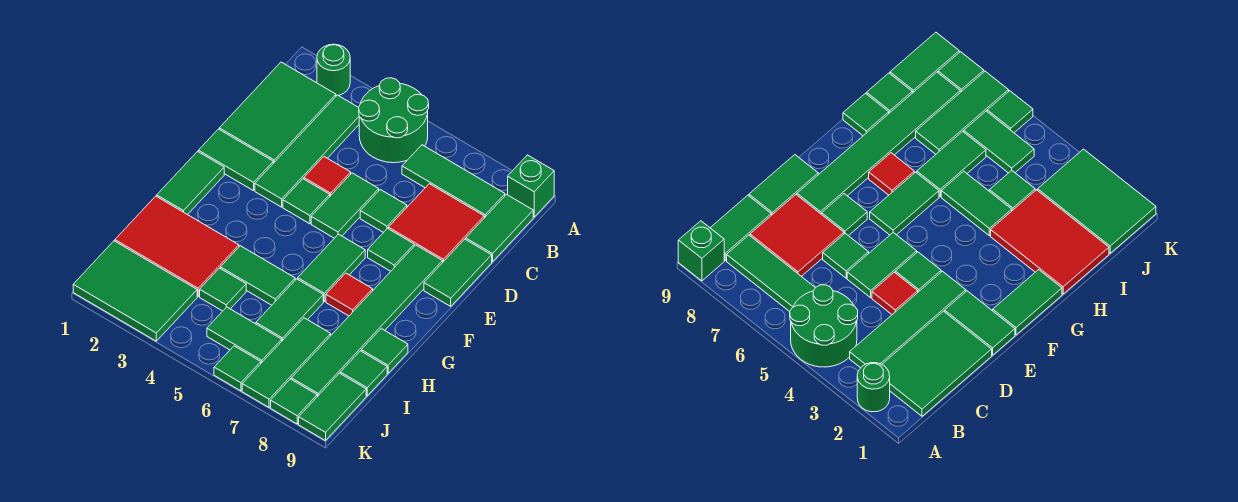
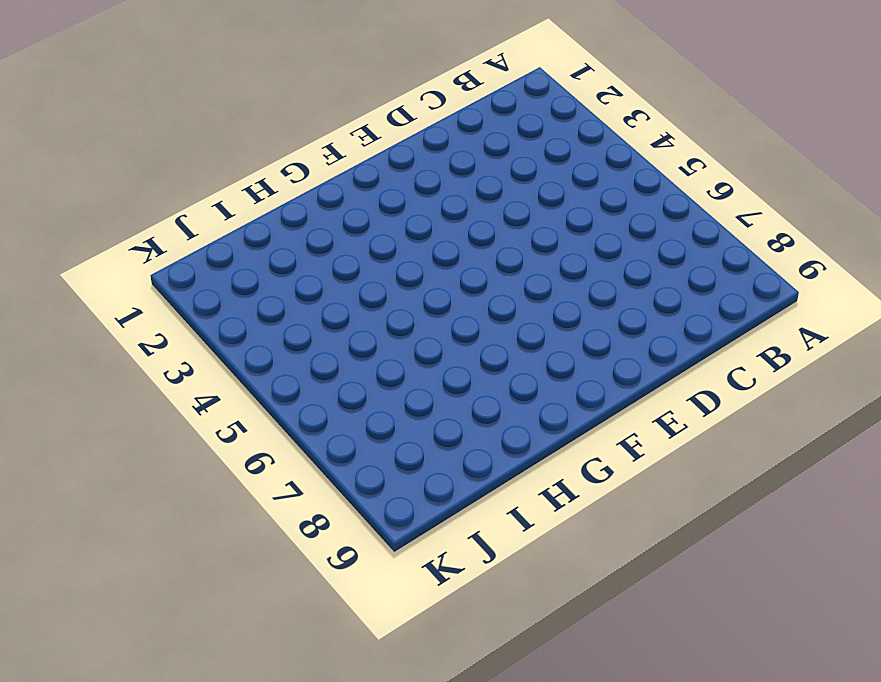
none -> green round brick A2 level 1
none -> green round brick A4:B5 level 1
none -> green brick A9 level 1
none -> green tile B1:D2 level 1

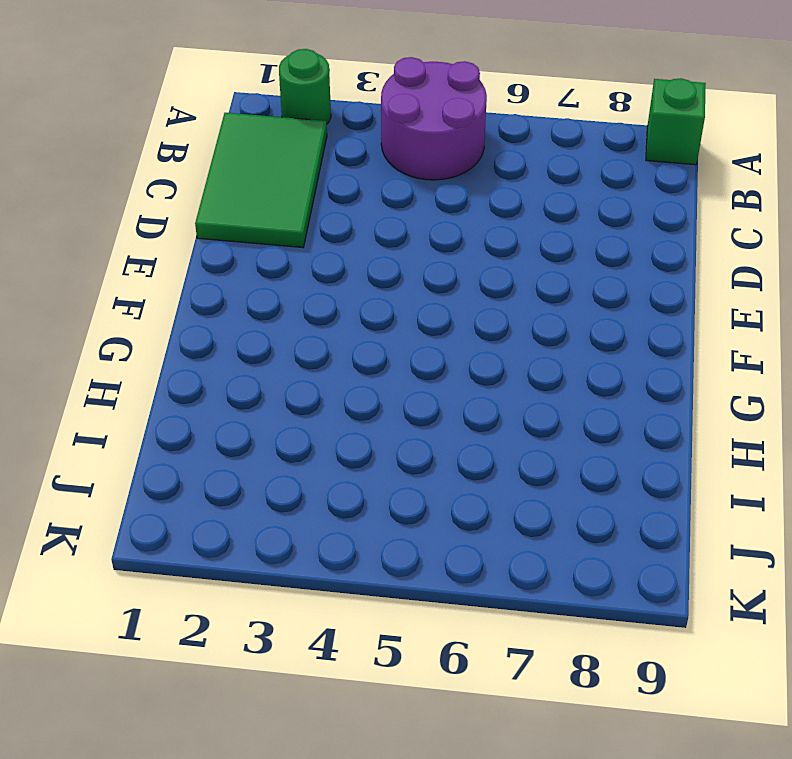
purple round brick A4:B5 level 1 -> green round brick A4:B5 level 1
none -> green tile B3:E3 level 1
none -> green tile B6:B8 level 1
none -> green tile B9:C9 level 1
none -> red tile C7:D8 level 1

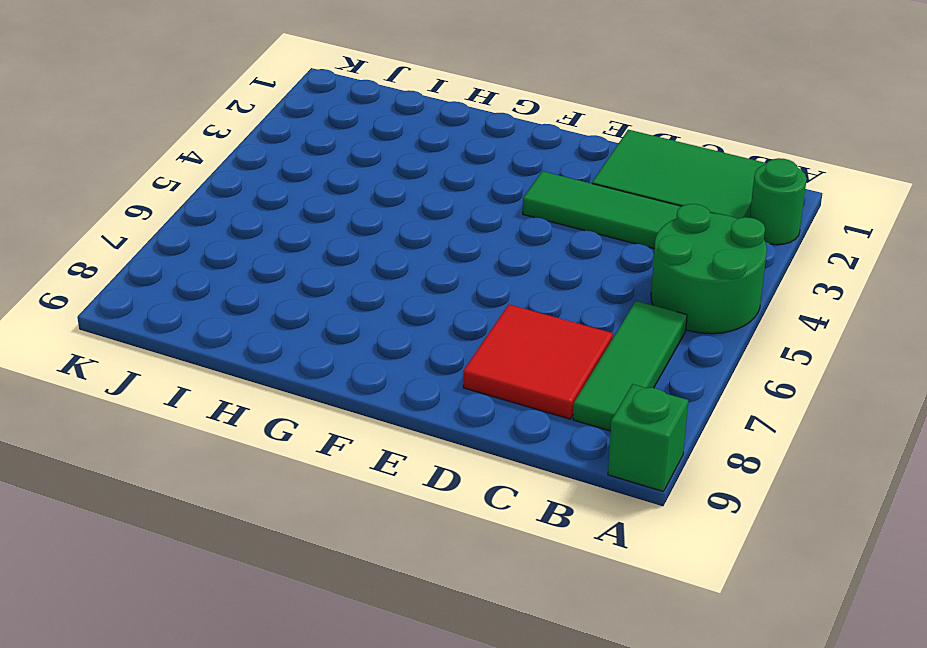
none -> green tile B9:C9 level 1
none -> red tile D4 level 1
none -> green tile D5:E5 level 1
none -> green tile D6 level 1

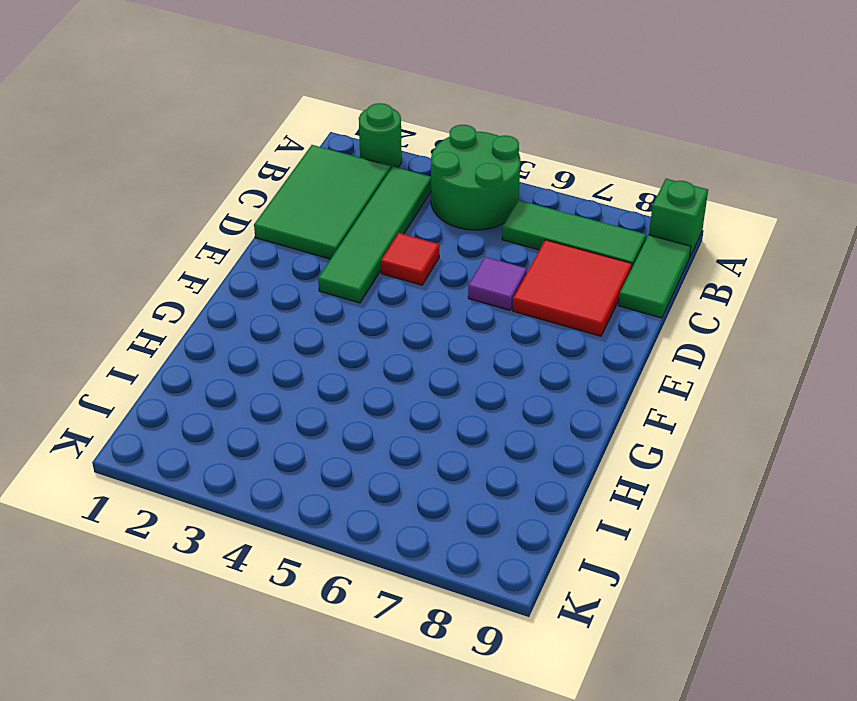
purple tile D6 level 1 -> green tile D6 level 1
none -> green tile D5:E5 level 1
none -> green tile D9:E9 level 1
none -> green tile E1:E2 level 1
none -> green tile E4 level 1

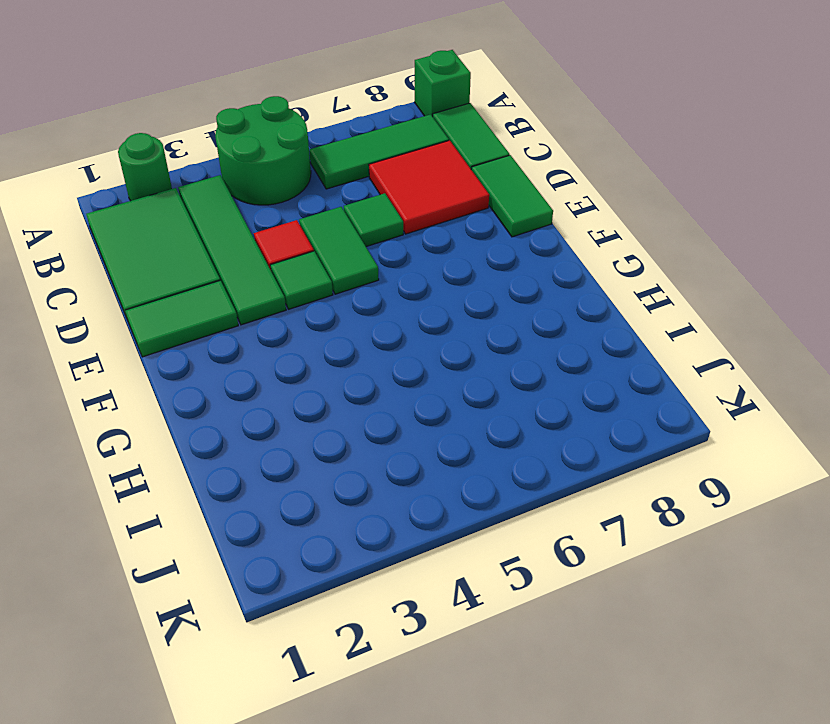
none -> green tile E7 level 1
none -> green tile E8:J8 level 1
none -> green tile F1:G1 level 1
none -> green tile F6:G6 level 1

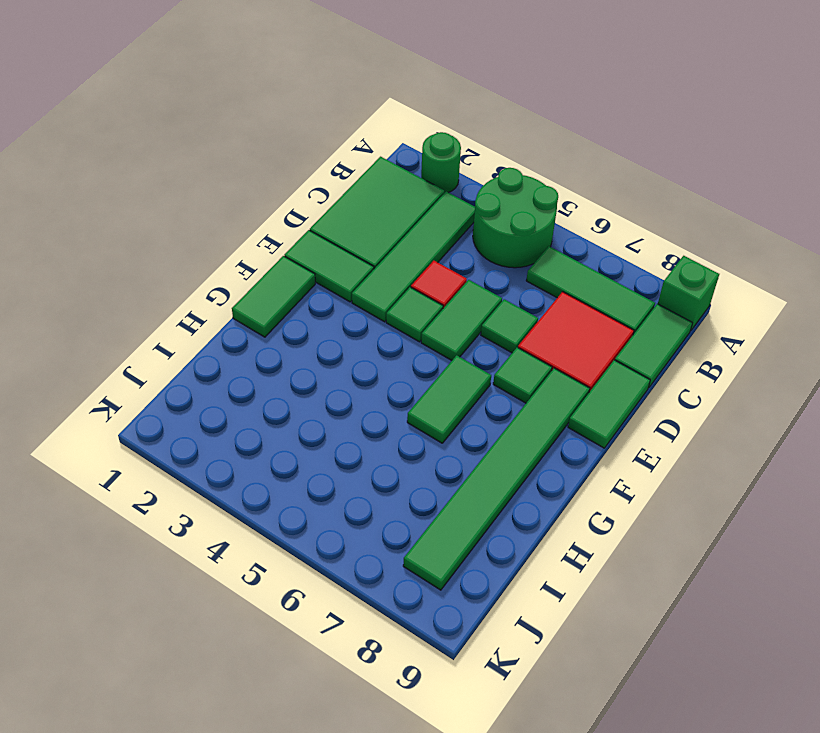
none -> red tile G7 level 1
none -> red tile H1:I3 level 1
none -> green tile H4:H5 level 1
none -> green tile H6:I6 level 1

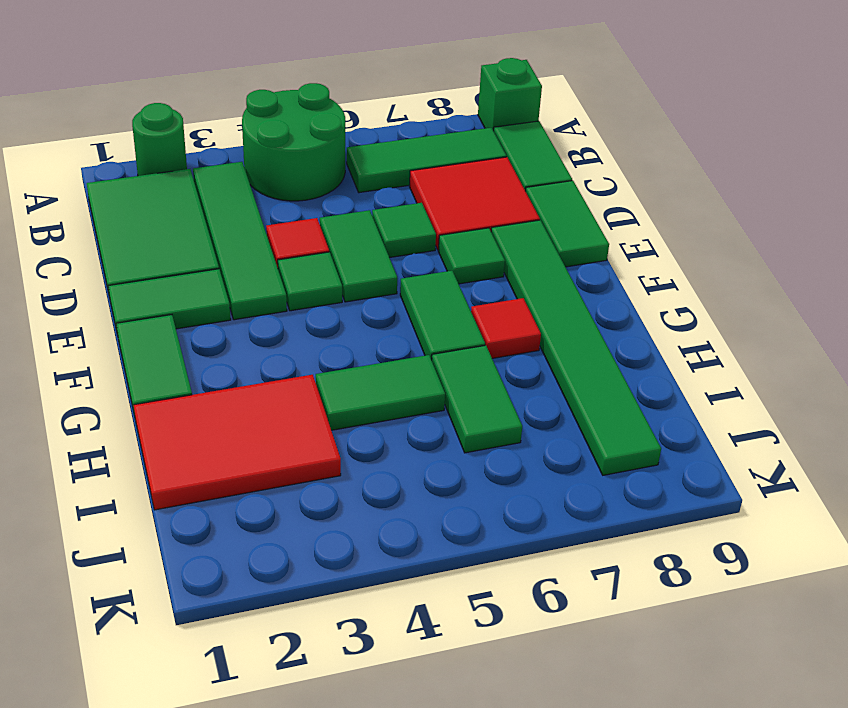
none -> green tile H9 level 1
none -> green tile I4 level 1
none -> green tile I7:K7 level 1
none -> green tile I9 level 1

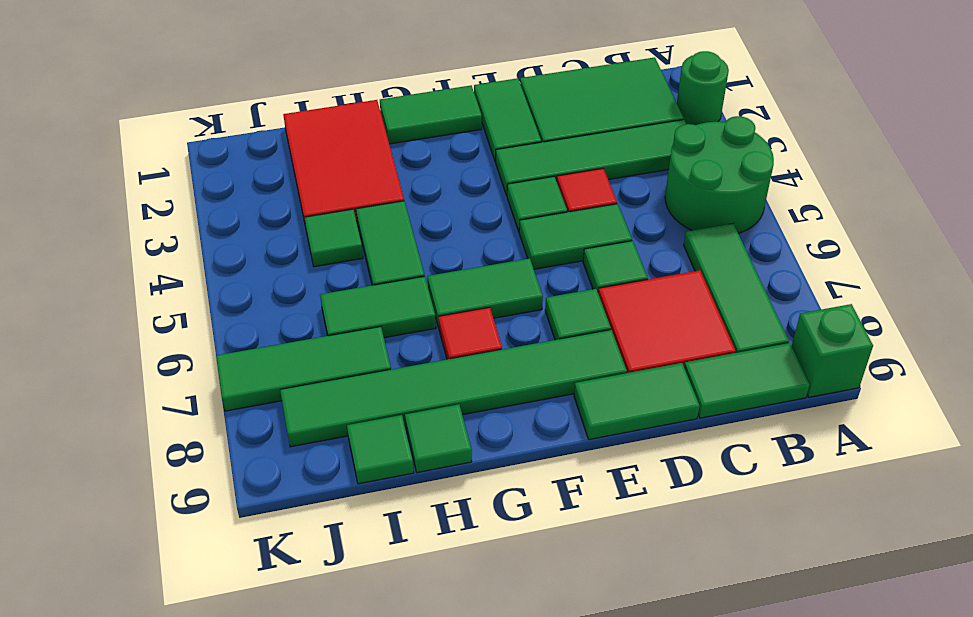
none -> green tile J1:K3 level 1
none -> green tile J5:J6 level 1
none -> green tile J9:K9 level 1
none -> green tile K6 level 1

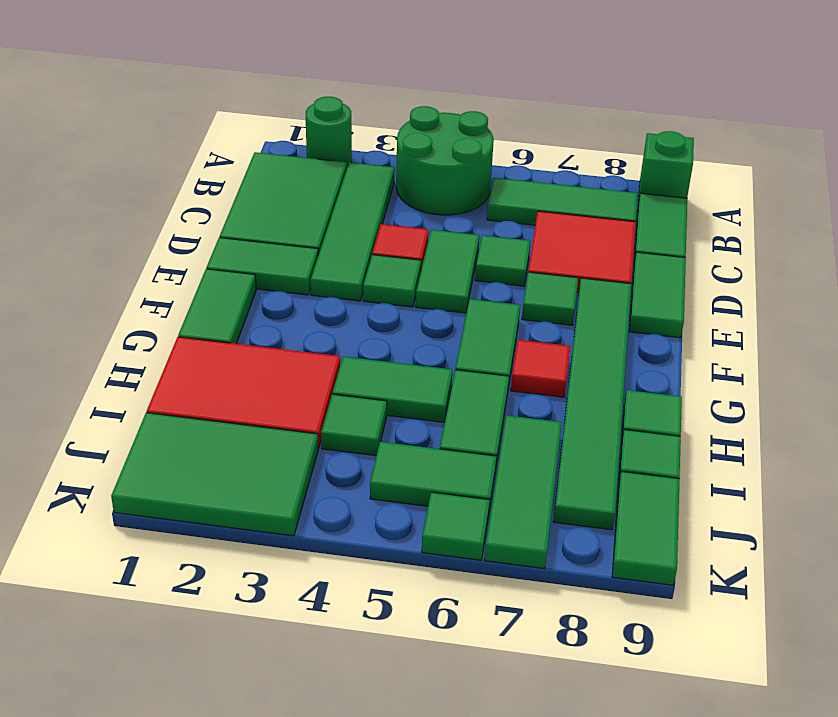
none -> green tile K8 level 1

